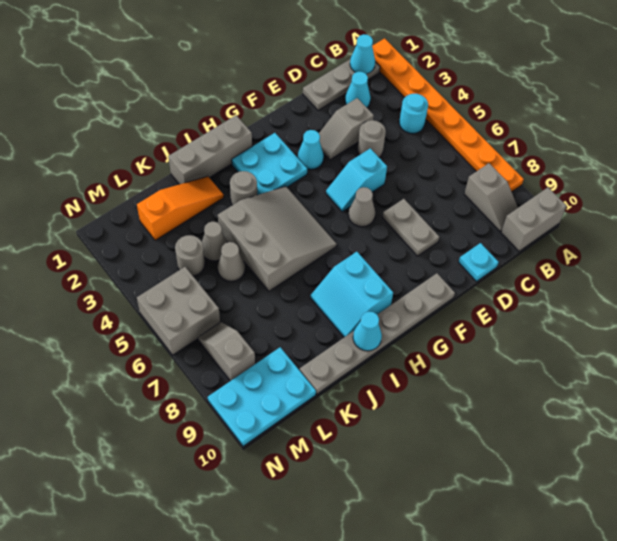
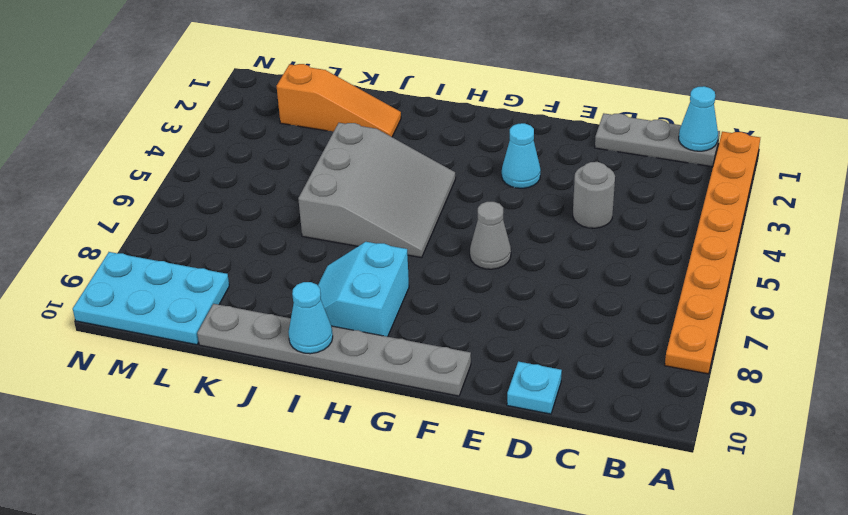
none -> grey brick A10:B10 level 1
none -> cyan round brick B4 level 1
none -> grey slope B8:B9 level 1 top 8

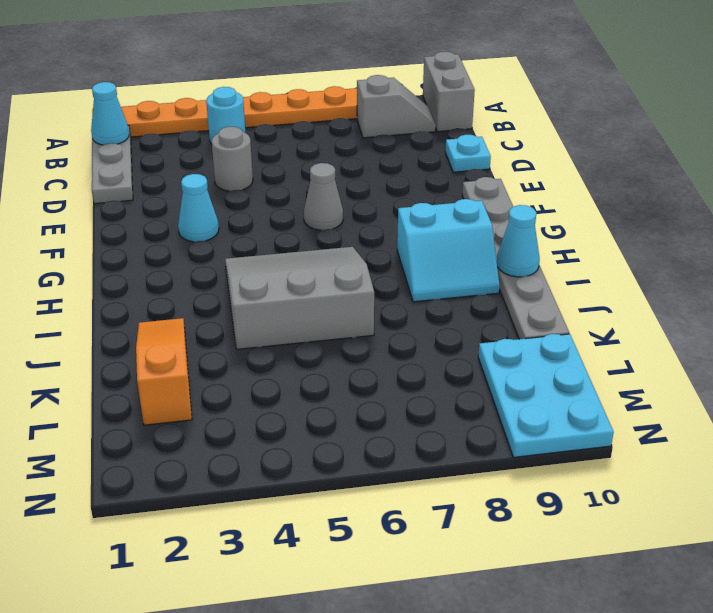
none -> cyan cone C2 level 1
none -> grey slope D3:E3 level 1 top D
none -> cyan slope E5:F5 level 1 top E

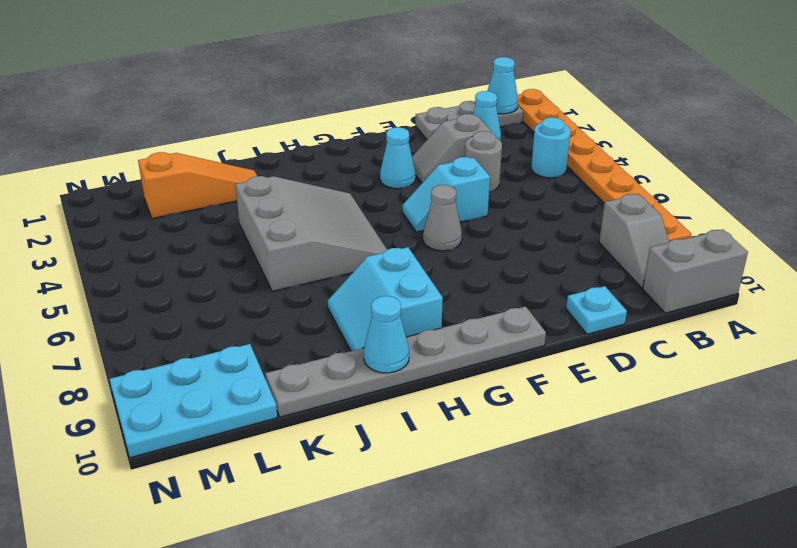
none -> grey plate E7:E8 level 1
none -> cyan plate G2:H3 level 1
none -> grey brick H1:J1 level 1

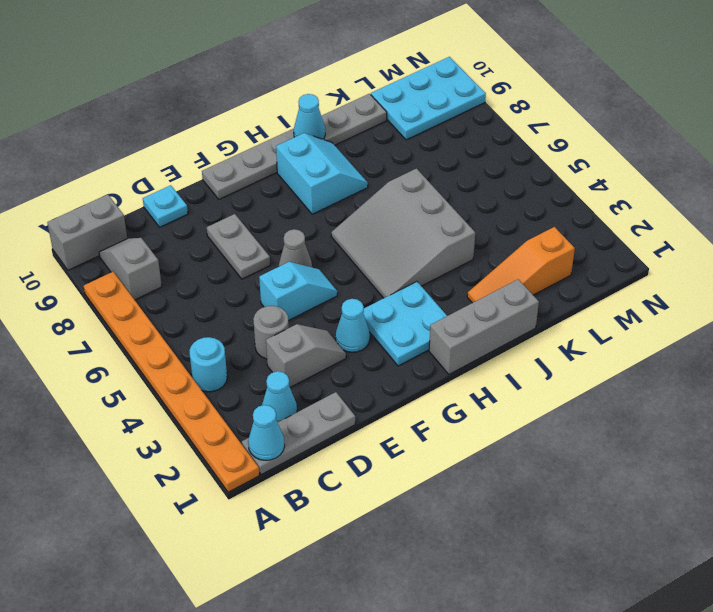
none -> grey round brick I3 level 1
none -> grey cone K4 level 1
none -> grey cone K5 level 1

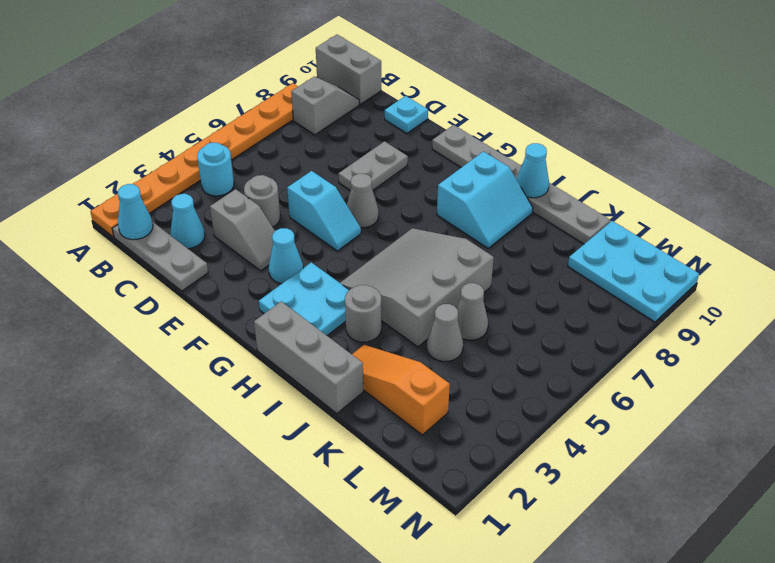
none -> grey round brick L4 level 1
none -> grey brick M5:N6 level 1
none -> grey slope M7:M8 level 1 top 8

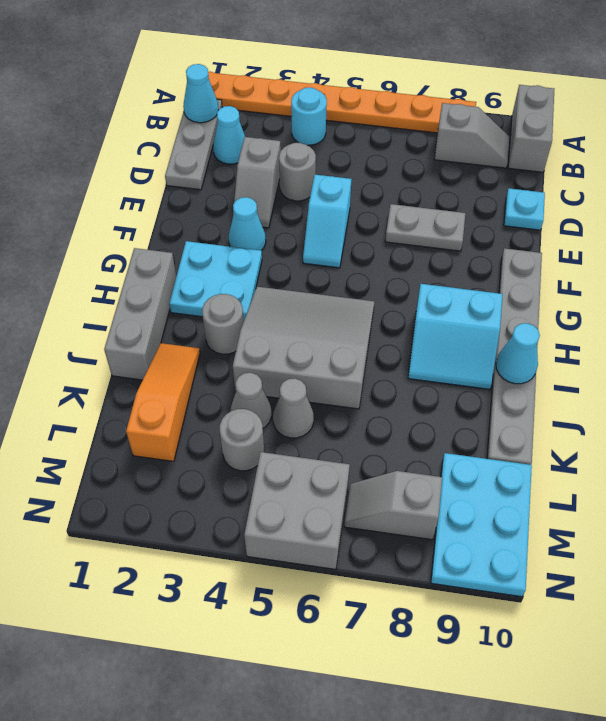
none -> grey cone F6 level 1

